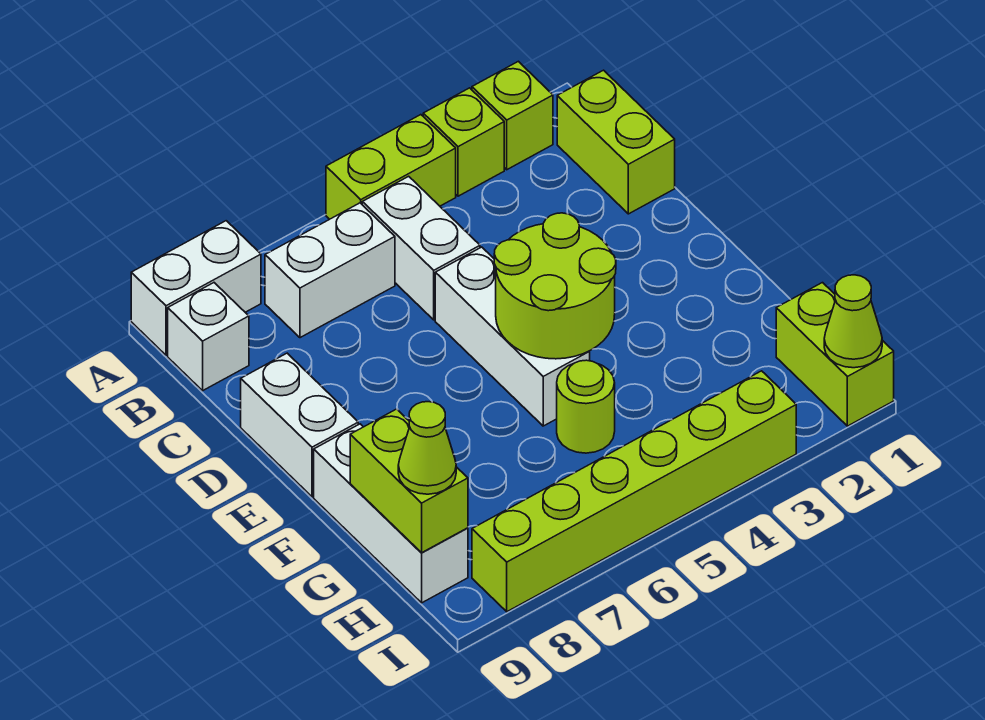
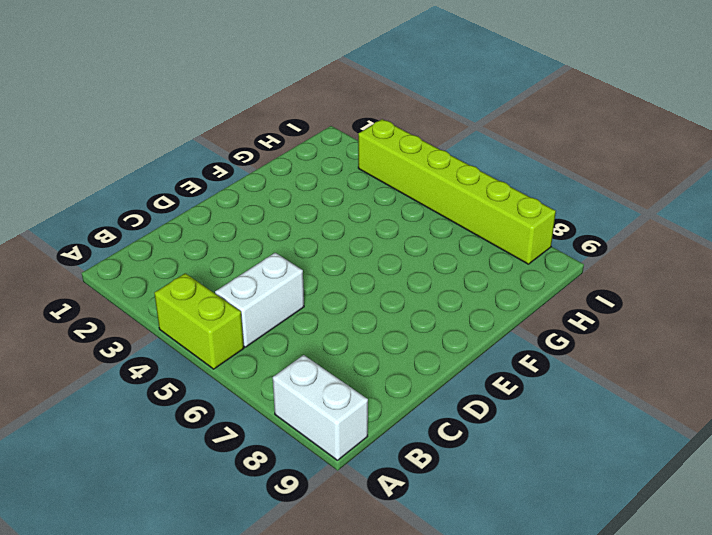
none -> lime brick A2 level 1
none -> lime brick A3 level 1
none -> lime brick B1:C1 level 1

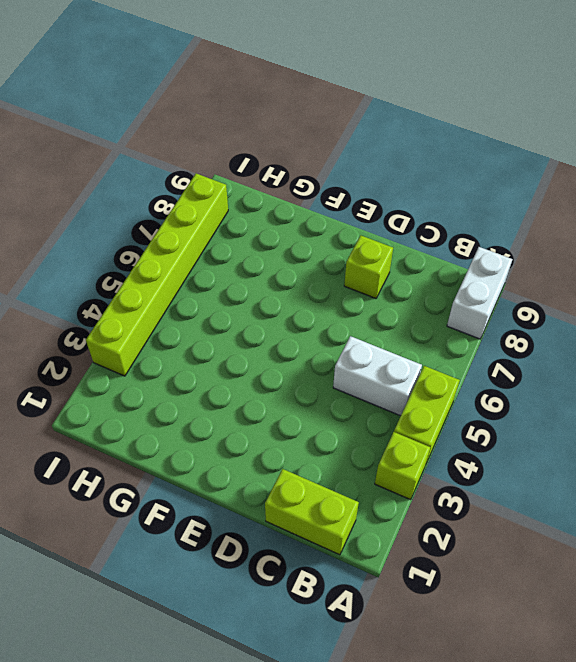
lime brick D8 level 1 -> lime brick A2 level 1
none -> white brick B6:B7 level 1
none -> white brick B9 level 1
none -> white brick D5:F5 level 1

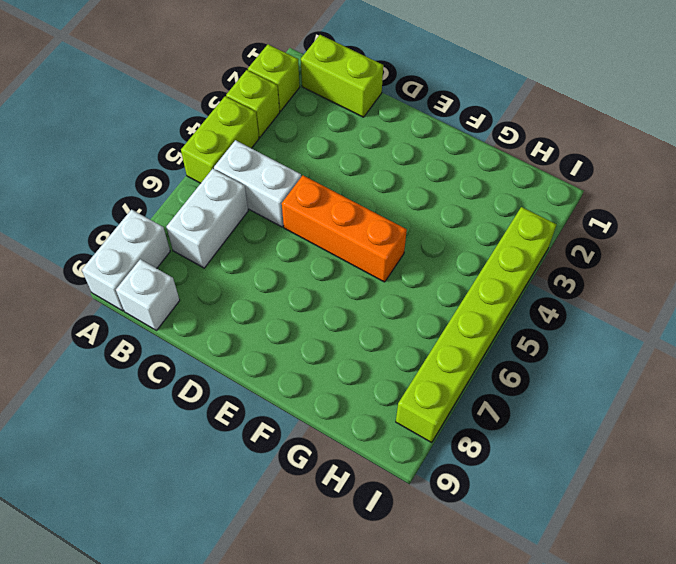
orange brick D5:F5 level 1 -> white brick D5:F5 level 1
none -> white brick D9:E9 level 1
none -> white brick F9:H9 level 1
none -> lime round brick G5 level 1

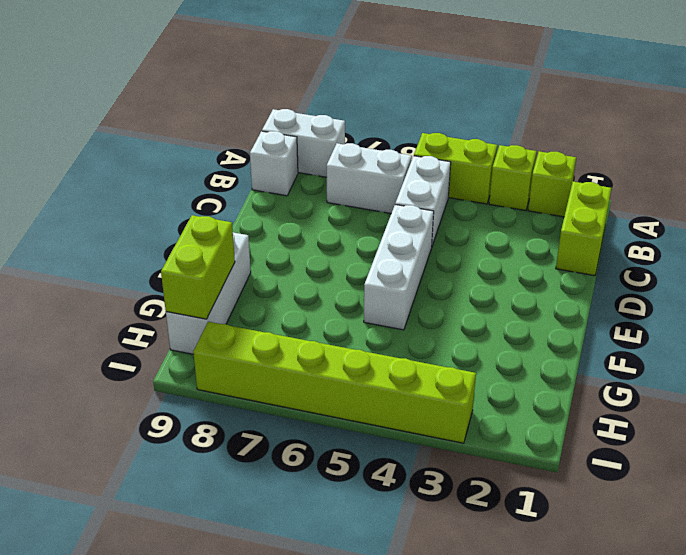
none -> white brick D9:E9 level 1
none -> lime round brick G5 level 1
none -> lime brick H1:I1 level 1

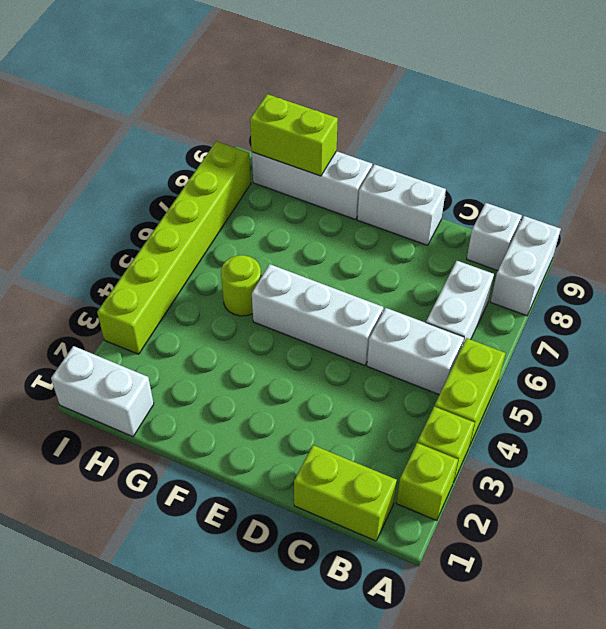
white brick H1:I1 level 1 -> lime brick H1:I1 level 1
none -> lime round brick E4:F5 level 2
none -> lime cone I1 level 2
none -> lime cone H9 level 3

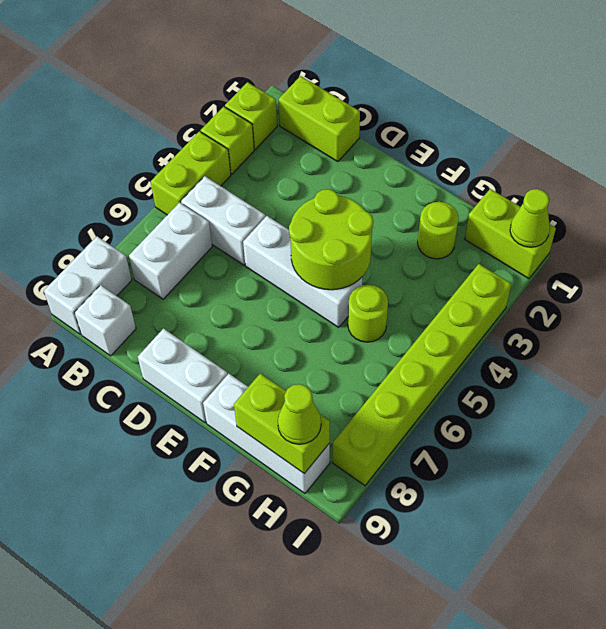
lime round brick G2 level 1 -> none

